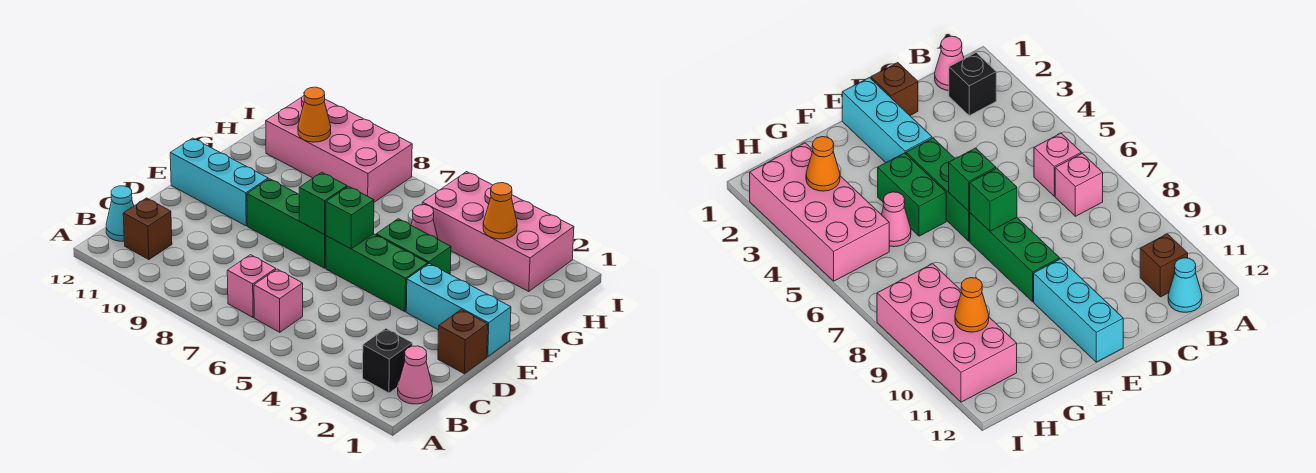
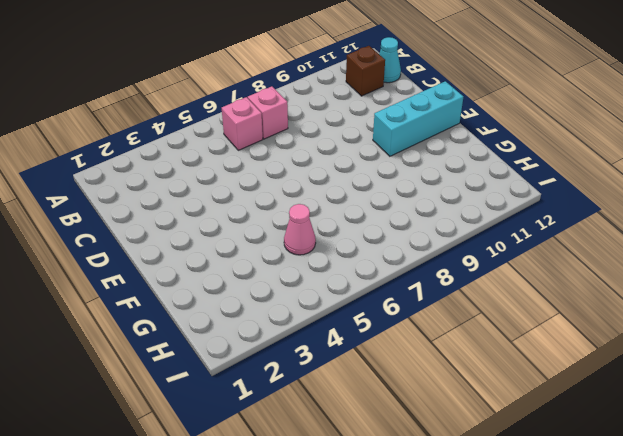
none -> pink cone B1 level 1
none -> black brick B2 level 1
none -> brown brick D1 level 1

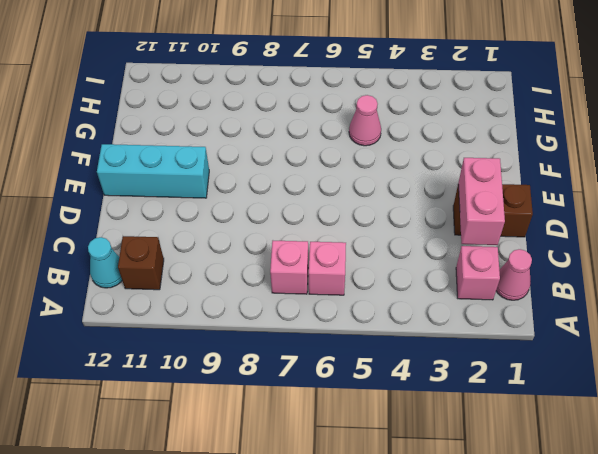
pink brick B2 level 1 -> black brick B2 level 1
pink brick C2:D2 level 2 -> none
brown brick D1:D2 level 1 -> brown brick D1 level 1
none -> cyan brick E1:E3 level 1
none -> green brick E4:E6 level 1
none -> green brick E7:E9 level 1

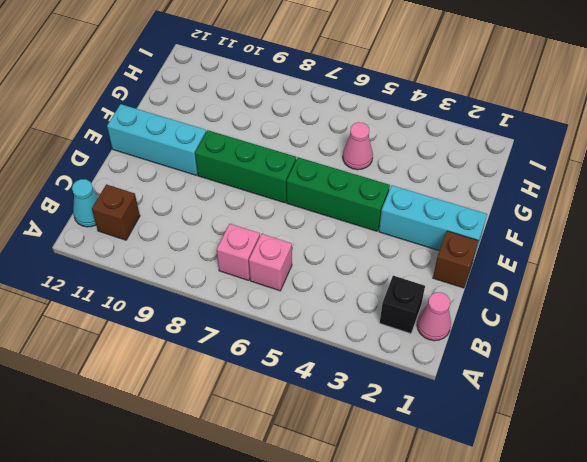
none -> green brick F4:F5 level 1
none -> pink brick H2:I5 level 1
none -> pink brick H8:I11 level 1

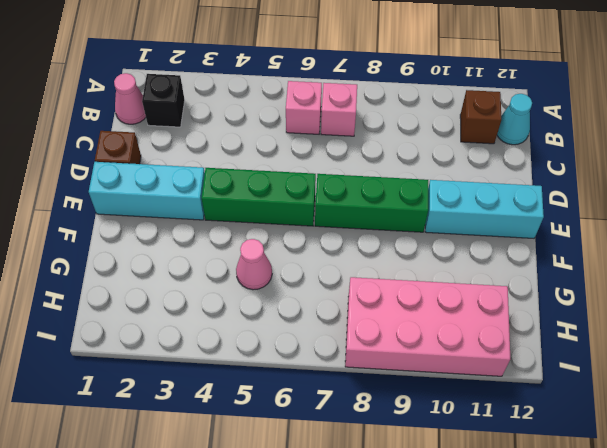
none -> green brick F4:F5 level 1
none -> pink brick H2:I5 level 1
none -> green brick E6 level 2

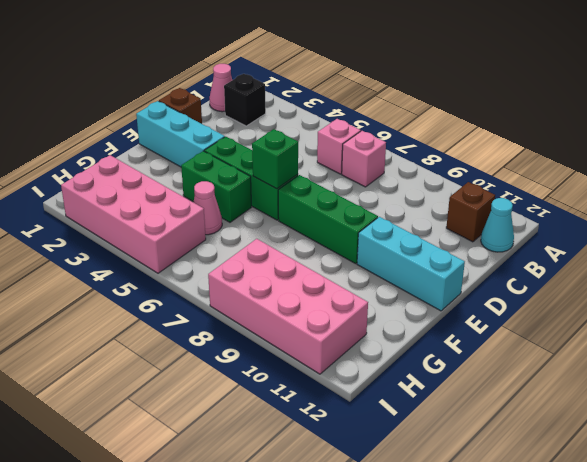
none -> green brick E7 level 2
none -> orange cone H3 level 2
none -> orange cone H10 level 2

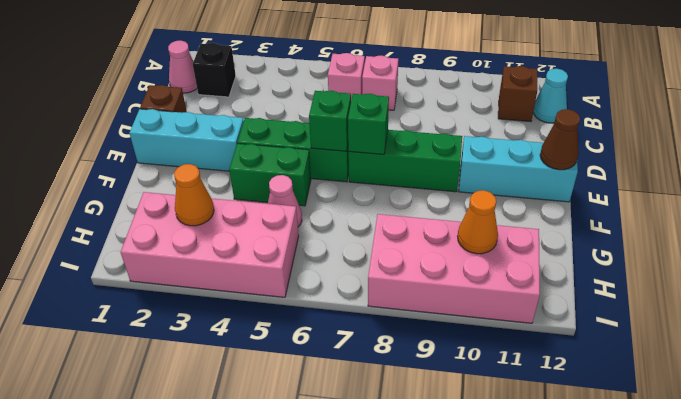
brown cone E12 level 2 -> none

